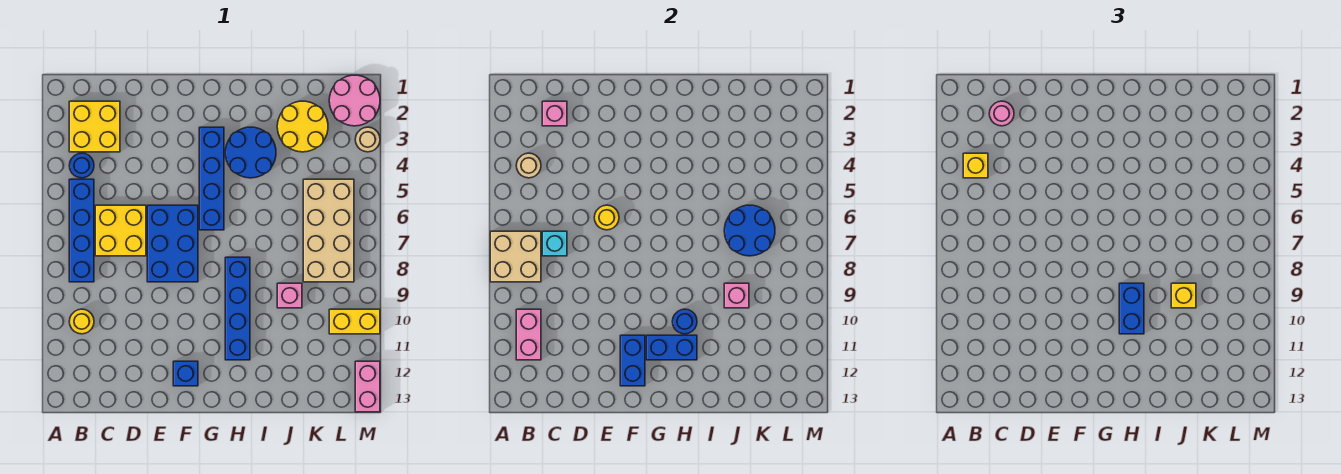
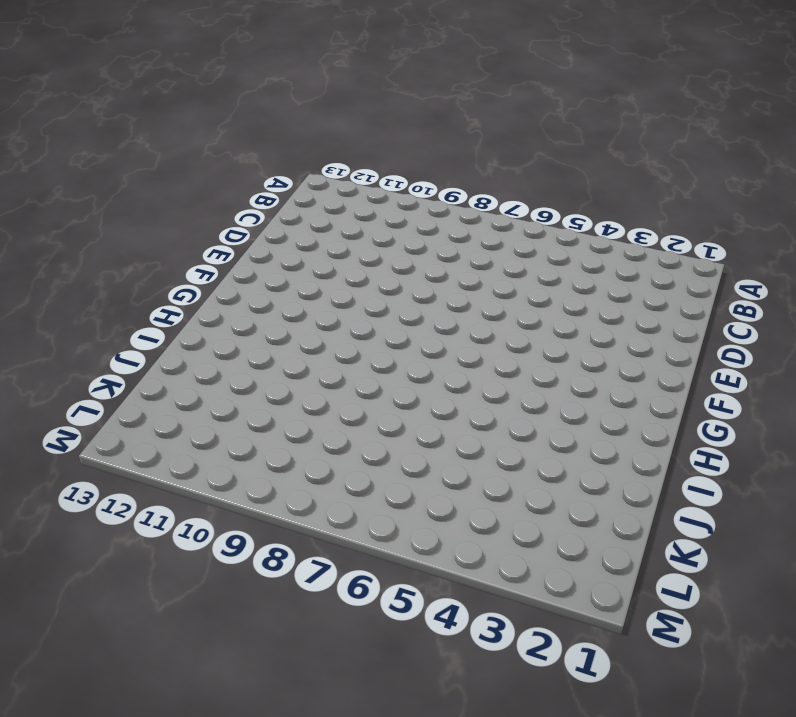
none -> yellow brick B2:C3 level 1
none -> blue round brick B4 level 1
none -> blue brick B5:B8 level 1
none -> yellow round brick B10 level 1

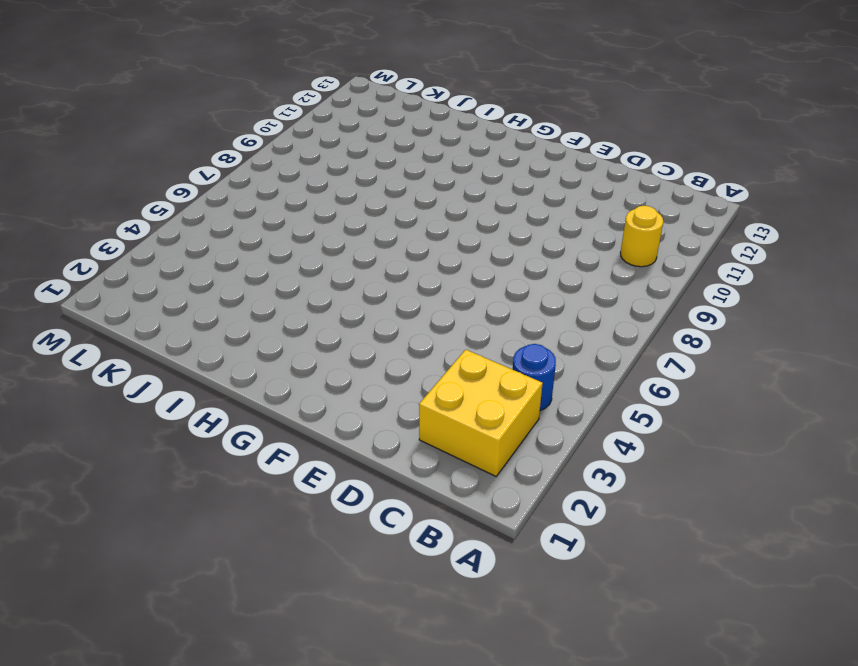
none -> blue brick B5:B8 level 1
none -> yellow brick C6:D7 level 1
none -> blue brick E6:F8 level 1
none -> blue brick F12 level 1

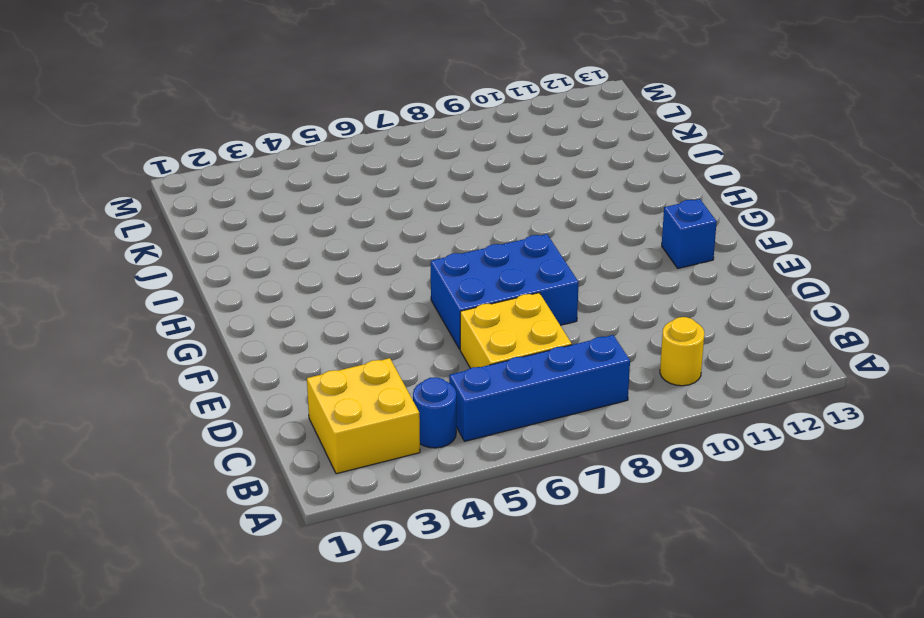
none -> blue brick G3:G6 level 1
none -> blue round brick H3:I4 level 1
none -> blue brick H8:H11 level 1
none -> yellow round brick J2:K3 level 1

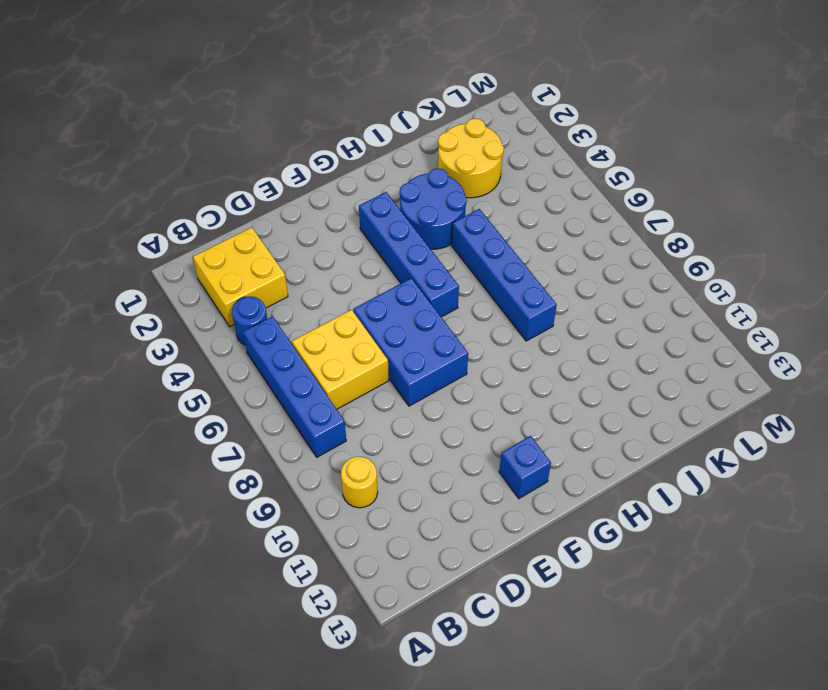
blue brick I5:I8 level 1 -> blue brick H8:H11 level 1
none -> pink brick J9 level 1
none -> tan brick K5:L8 level 1
none -> pink round brick L1:M2 level 1
none -> yellow brick L10:M10 level 1

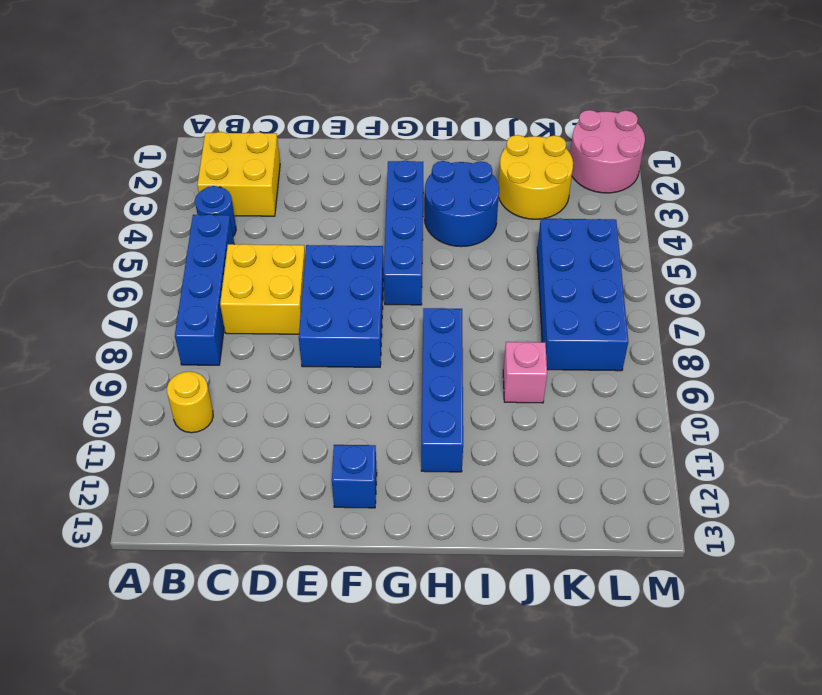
blue brick K5:L8 level 1 -> tan brick K5:L8 level 1
none -> yellow brick L10:M10 level 1
none -> tan round brick M3 level 1
none -> pink brick M12:M13 level 1
none -> tan brick A7:B8 level 2

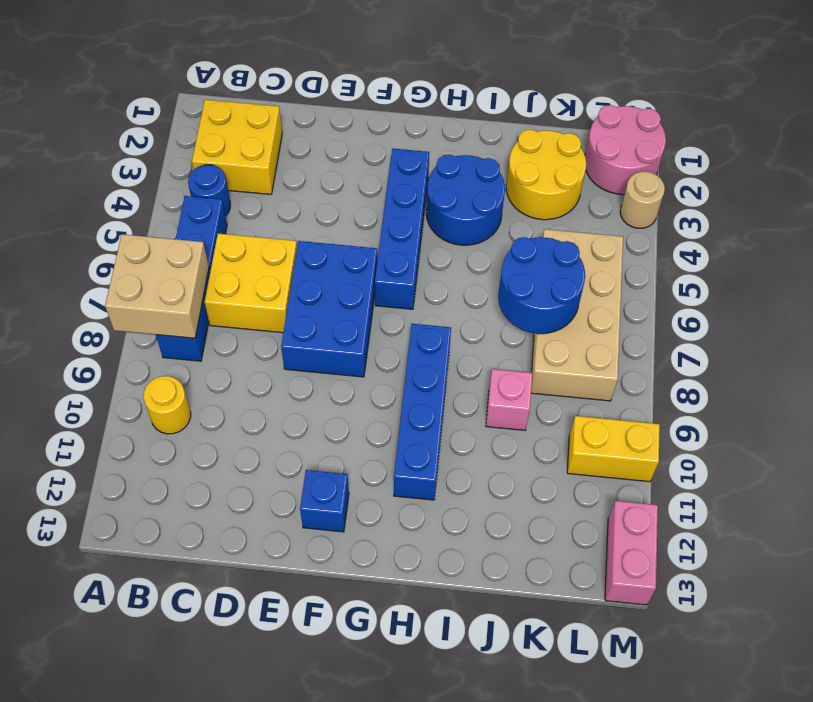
none -> tan round brick B4 level 2
none -> pink brick B10:B11 level 2
none -> pink brick C2 level 2
none -> cyan brick C7 level 2

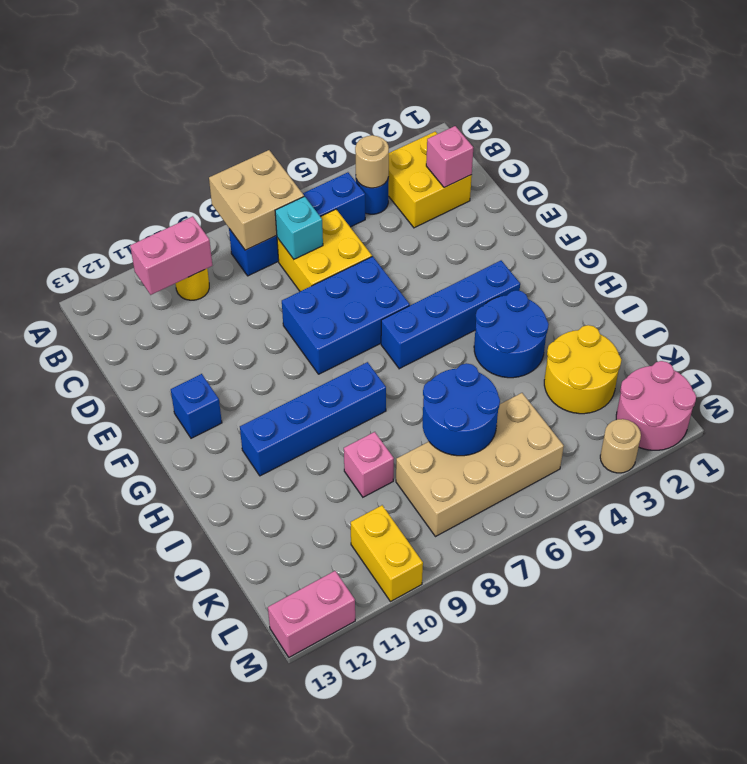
none -> yellow round brick E6 level 2
none -> blue brick F11:F12 level 2
none -> blue brick G11:H11 level 2
none -> blue round brick H10 level 2

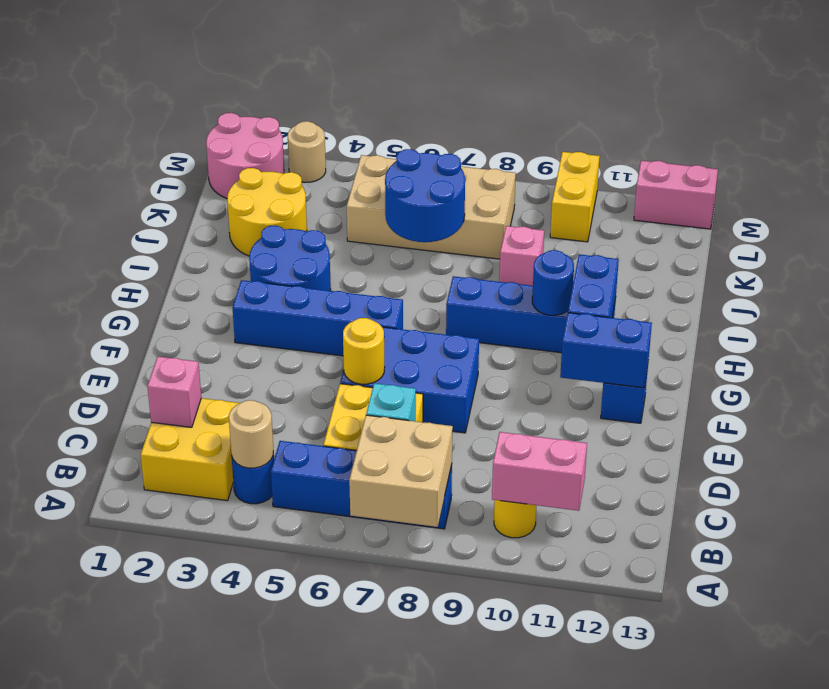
none -> pink brick J9 level 2
none -> yellow brick B4 level 3
none -> pink round brick C2 level 3
none -> blue brick H9:H10 level 3

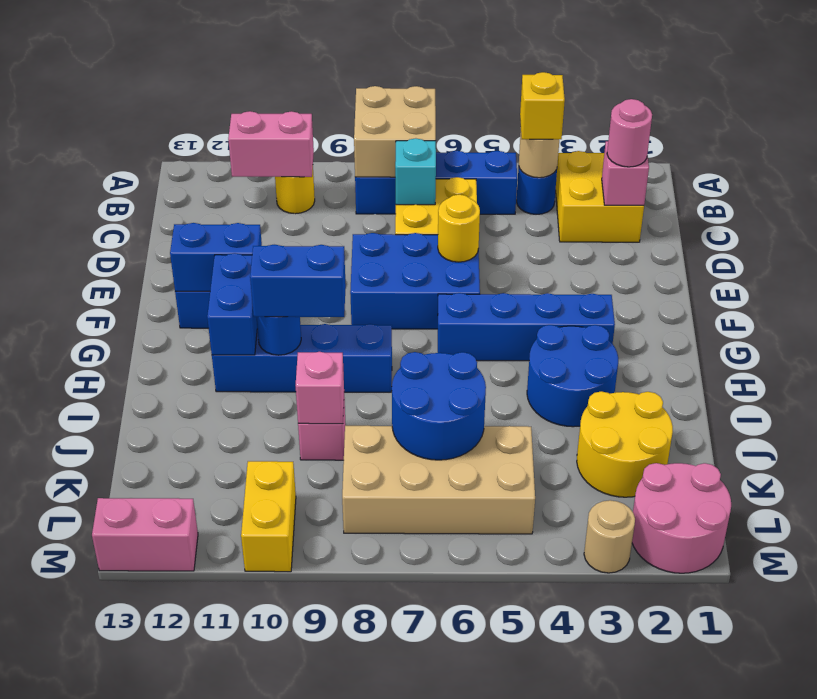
none -> yellow brick J9 level 3

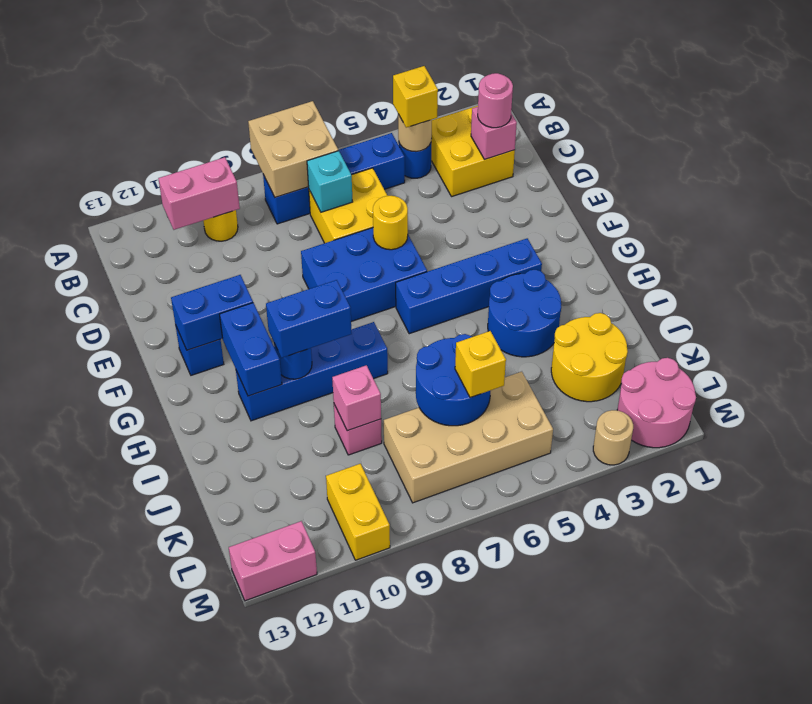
yellow brick K6 level 3 -> yellow brick J9 level 3

